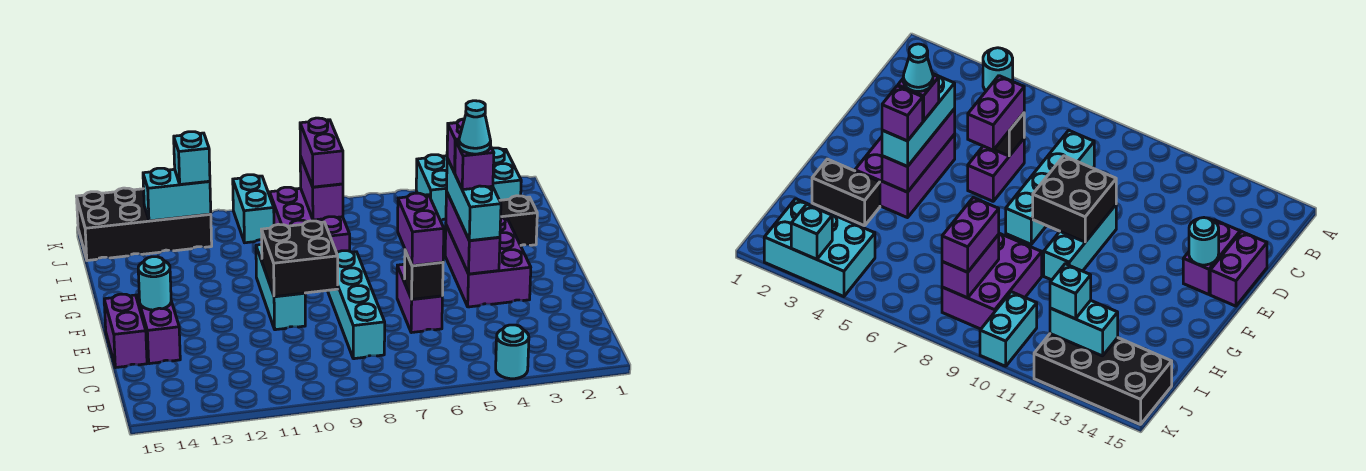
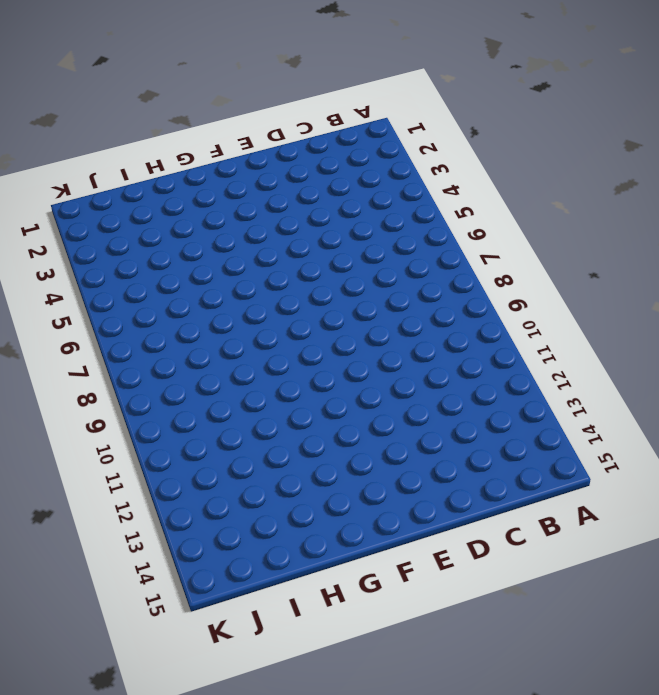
none -> cyan round brick A4 level 1
none -> cyan brick C8:F8 level 1
none -> purple brick D6:E6 level 1

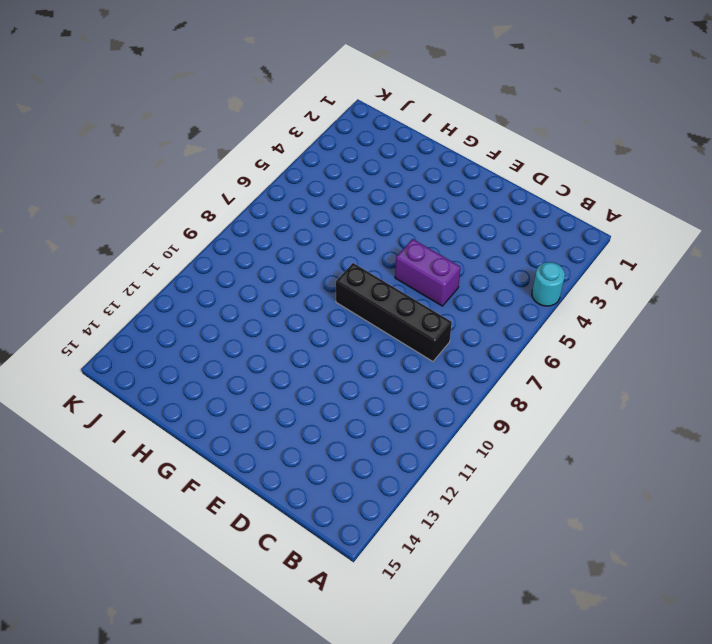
black brick C8:F8 level 1 -> cyan brick C8:F8 level 1
none -> purple brick D14:E14 level 1
none -> purple brick D15:E15 level 1
none -> purple brick E3:G4 level 1

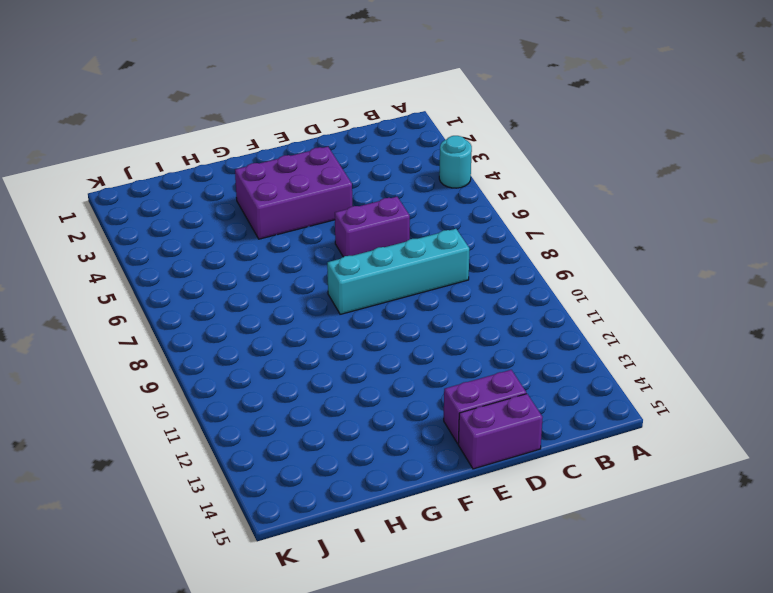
none -> cyan brick E10:G10 level 1
none -> black brick H2:H3 level 1
none -> purple brick H8:J9 level 1

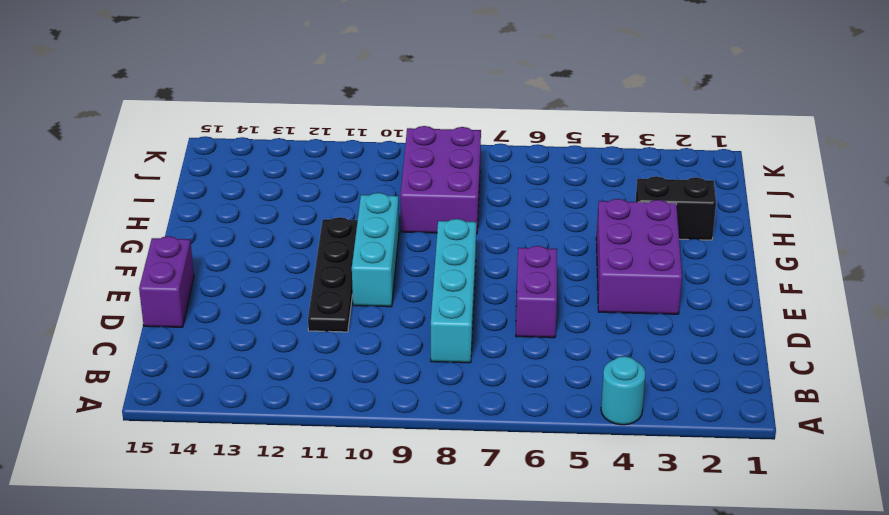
black plate D11:G11 level 1 -> none
none -> purple brick D14:E14 level 1
none -> cyan brick J2:K4 level 1
none -> cyan brick J10:K10 level 1

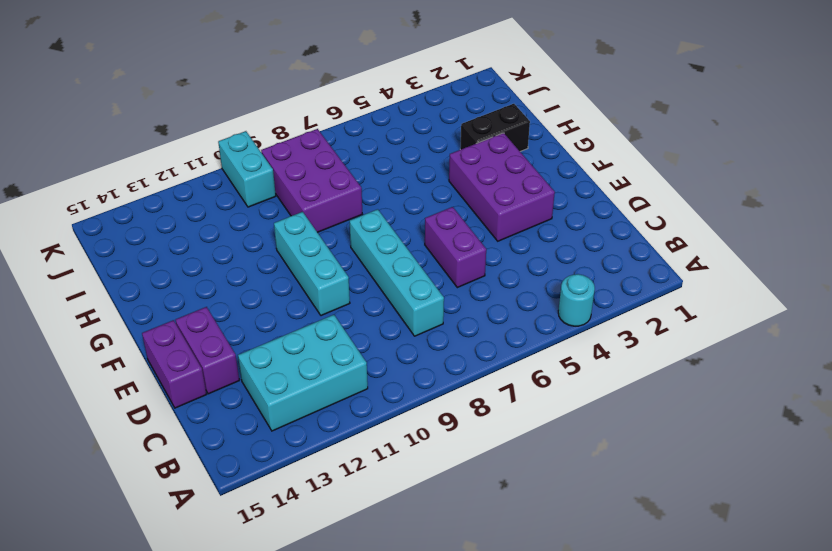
cyan brick B11:C13 level 1 -> cyan brick J2:K4 level 1
none -> black brick J12:K15 level 1
none -> black brick D6 level 2
none -> purple brick E4:G4 level 2

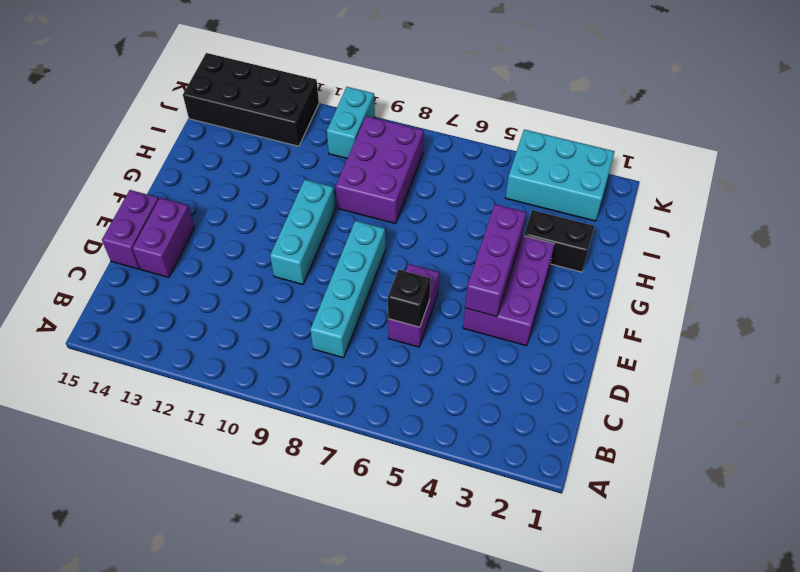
none -> cyan round brick A4 level 1
none -> black brick E9:F10 level 2
none -> cyan round brick E14 level 2

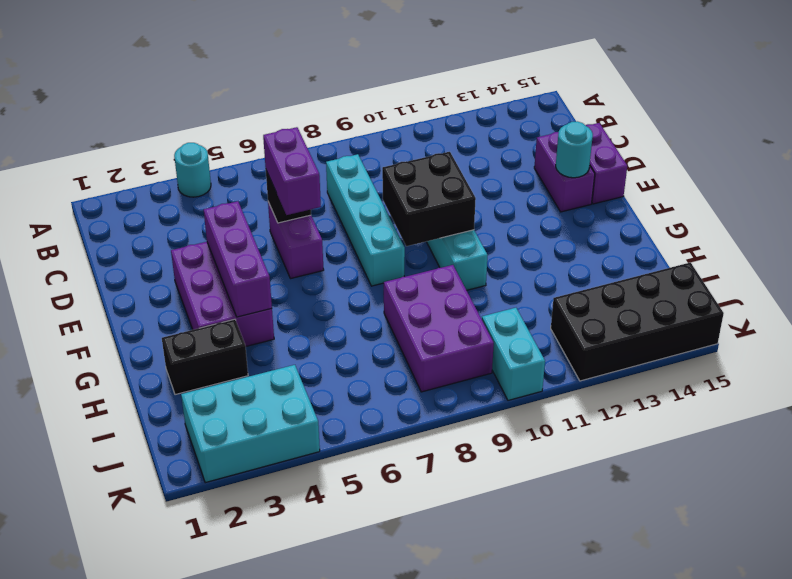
none -> purple brick I8:J8 level 2
none -> cyan brick J12:J13 level 2
none -> cyan brick K3 level 2

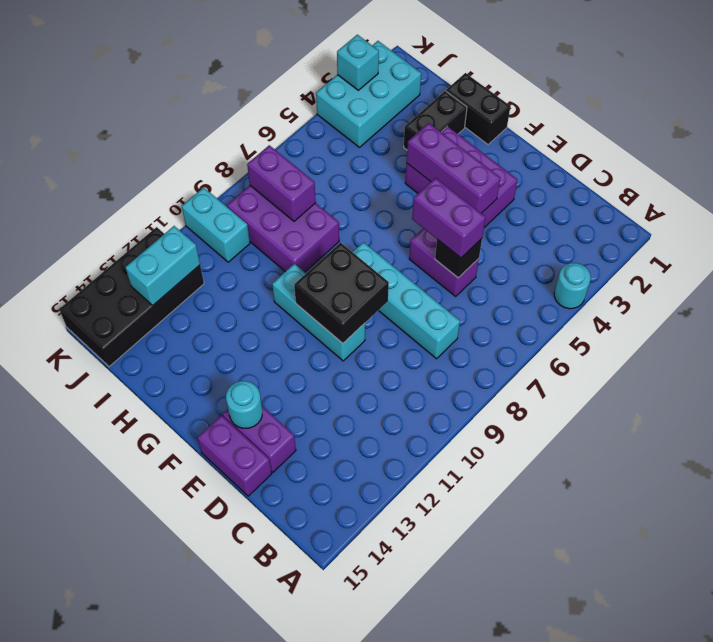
black brick G1:H1 level 1 -> none
none -> cyan brick E4:G4 level 3
none -> purple brick I8:J8 level 3
none -> cyan brick J12 level 3

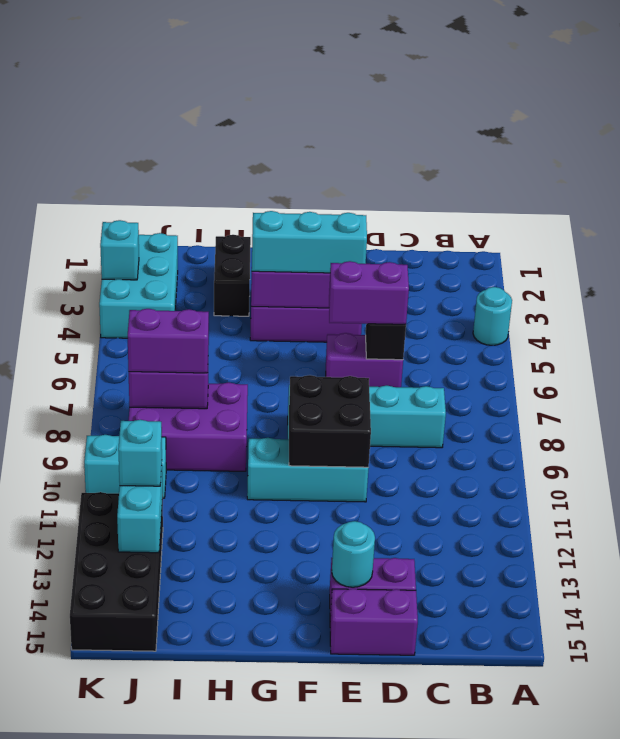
none -> purple brick F4 level 4
none -> purple brick G4 level 4
none -> cyan cone F4 level 5

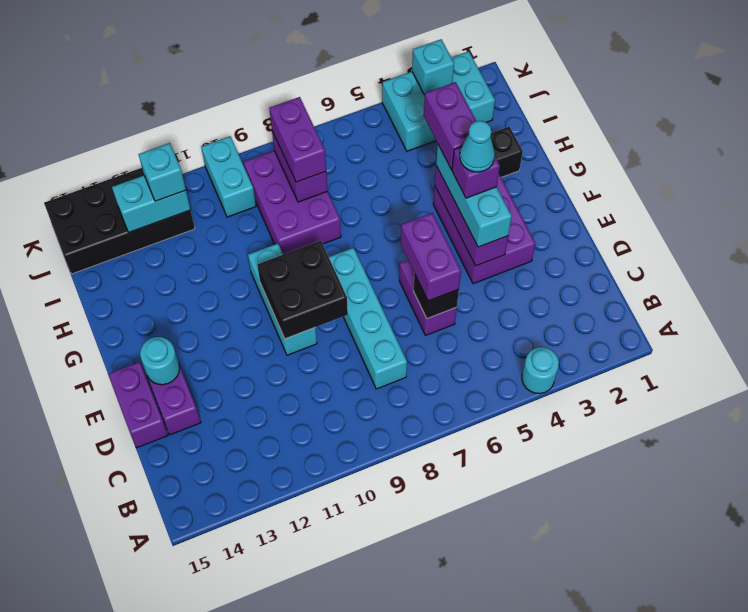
purple brick G4:H4 level 4 -> purple brick G4 level 4

